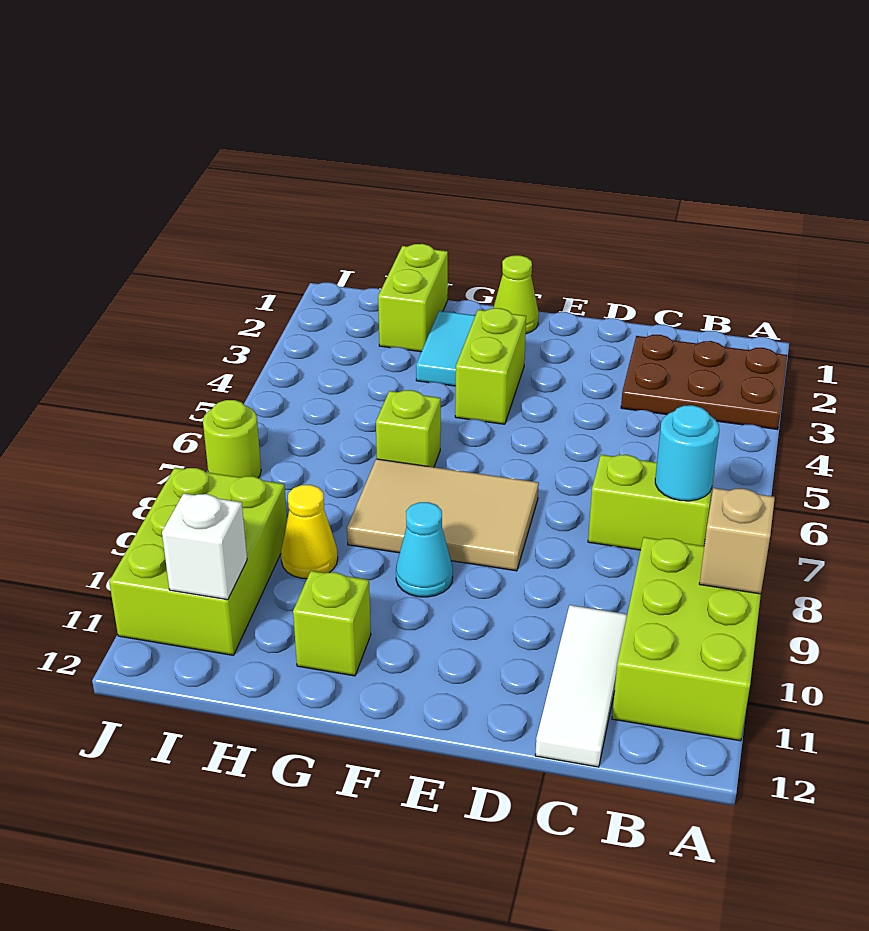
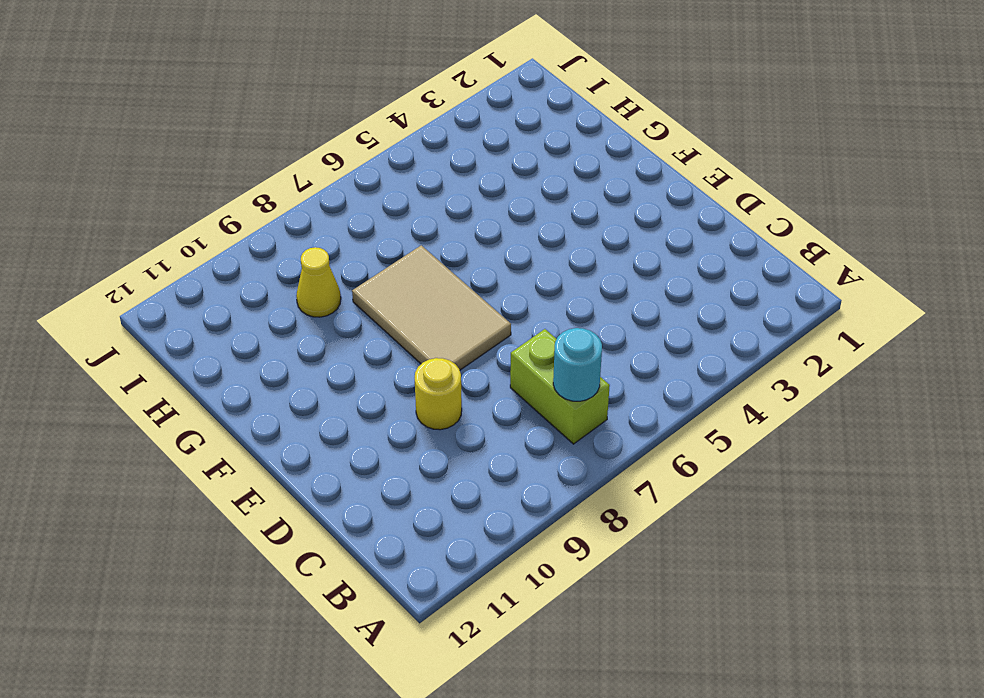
yellow round brick D9 level 1 -> none
none -> brown plate A2:C3 level 1
none -> lime brick A9:B11 level 1
none -> white tile C10:C12 level 1

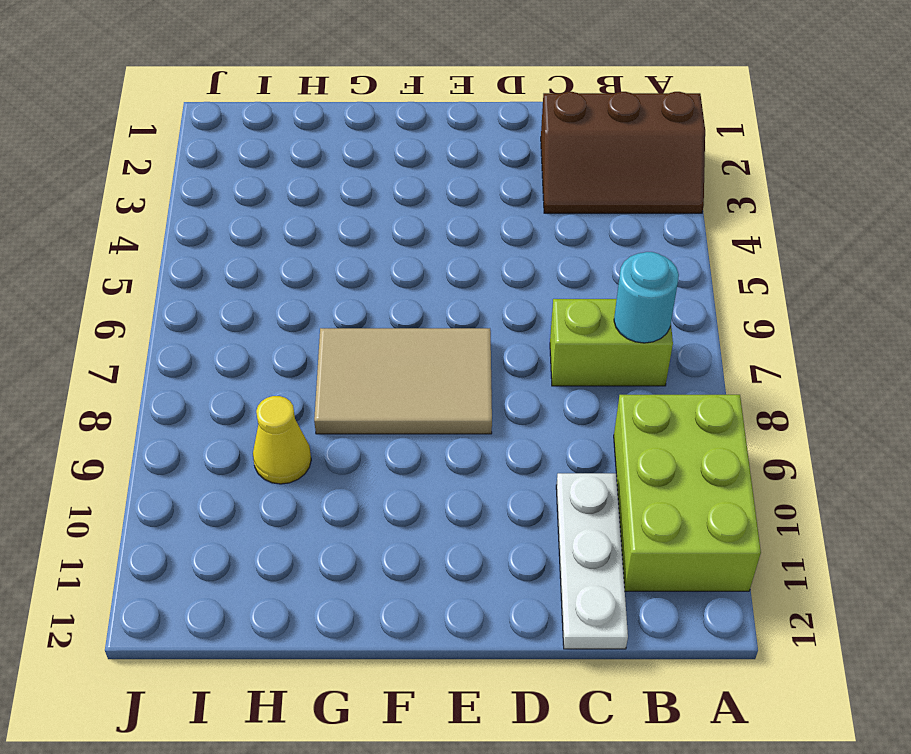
brown slope A2:C3 level 1 top 2 -> brown plate A2:C3 level 1
white plate C10:C12 level 1 -> white tile C10:C12 level 1
none -> lime cone F1 level 1
none -> lime brick F3:F4 level 1
none -> cyan cone F9 level 1

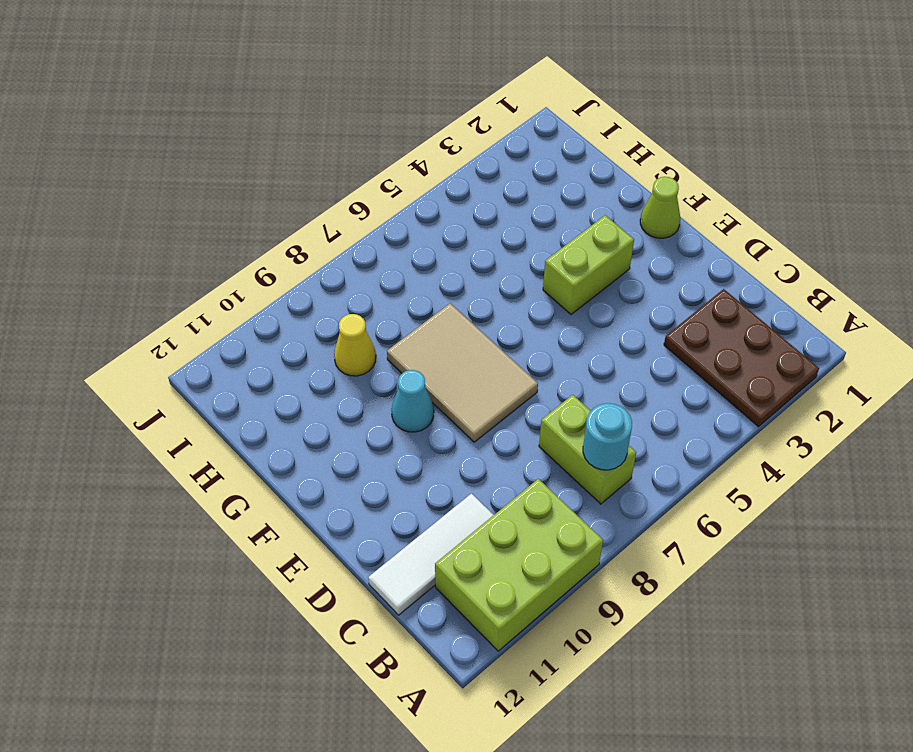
none -> cyan tile G2:G3 level 1
none -> lime brick G6 level 1
none -> lime brick G11 level 1

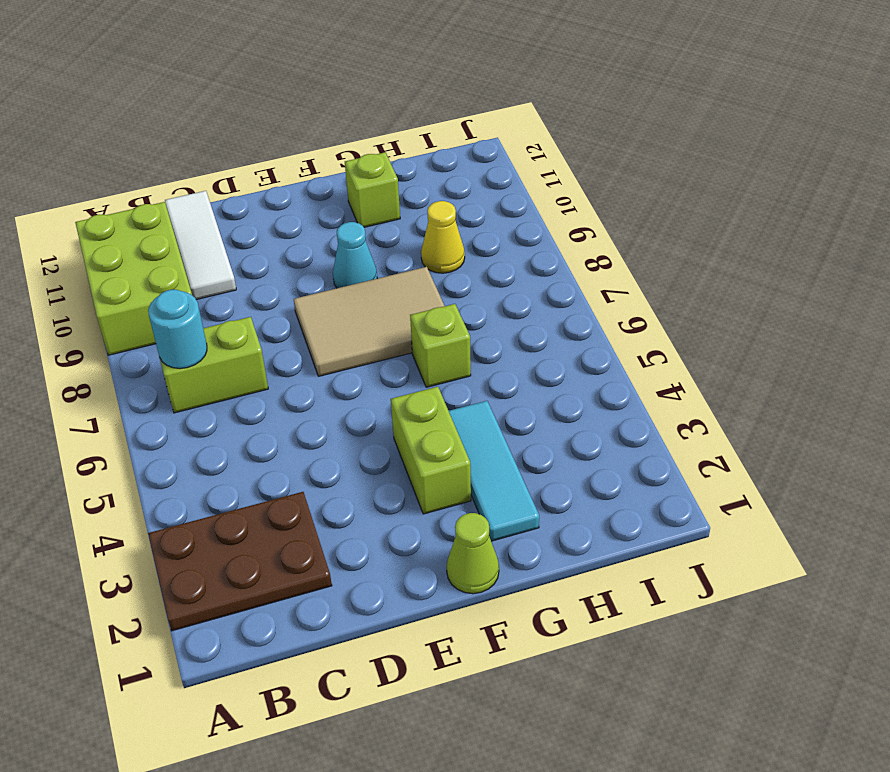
cyan tile G2:G4 level 1 -> cyan tile G2:G3 level 1
none -> lime brick H1:H2 level 1
none -> lime brick I9:J11 level 1
none -> lime round brick J7 level 1

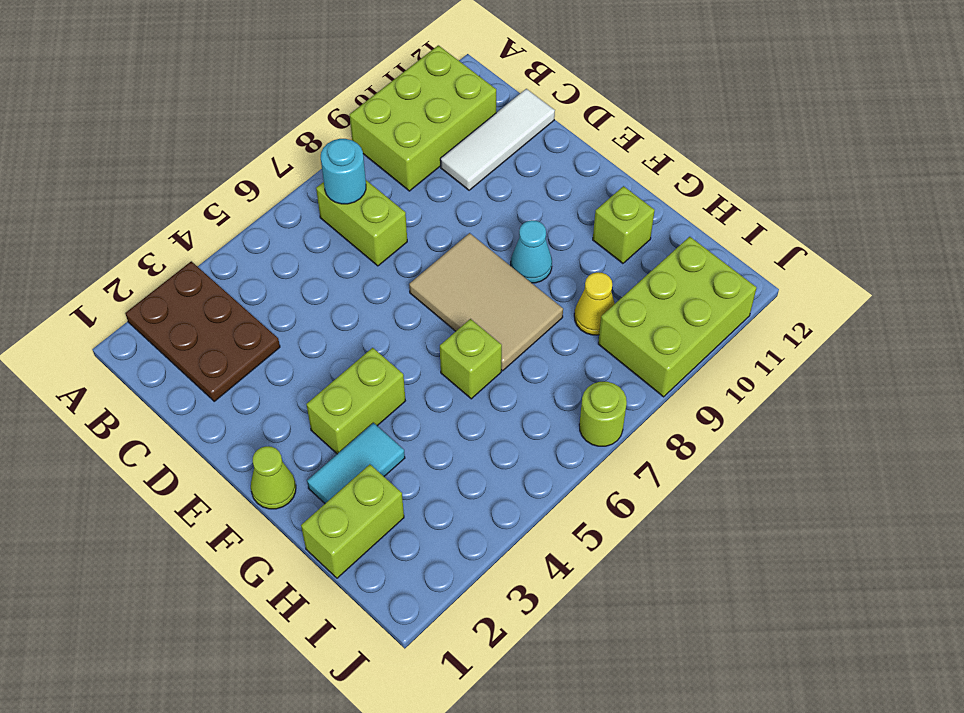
none -> tan brick A9 level 2
none -> white brick I11 level 2

